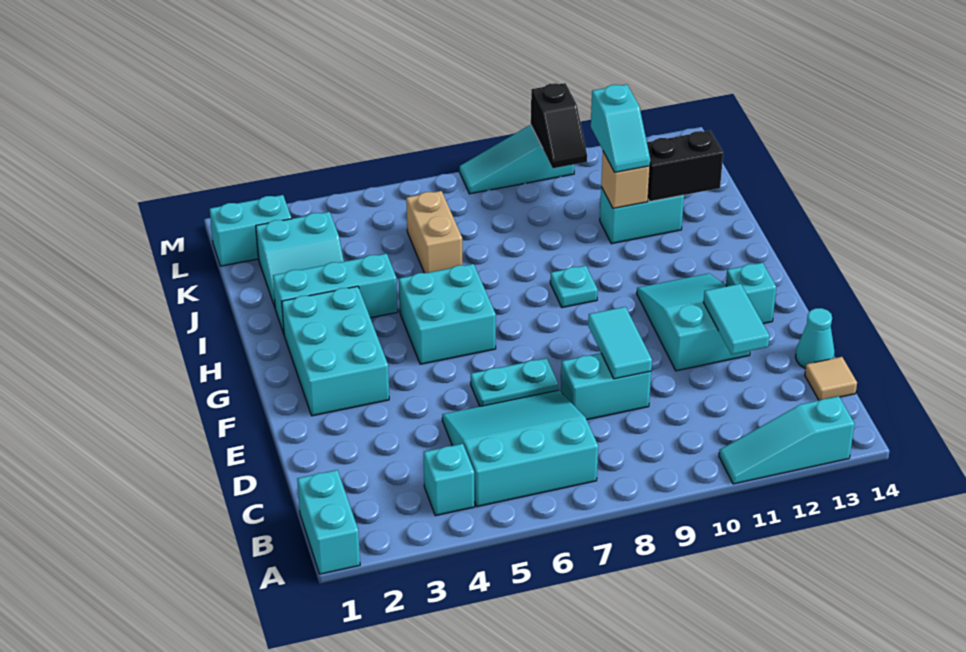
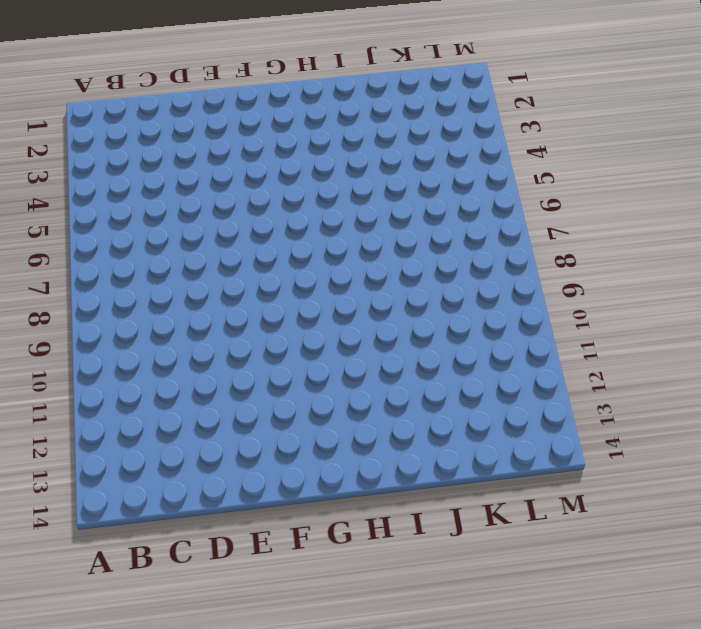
none -> cyan brick A1:B1 level 1
none -> cyan slope A11:A13 level 1 top 13
none -> cyan brick B4 level 1

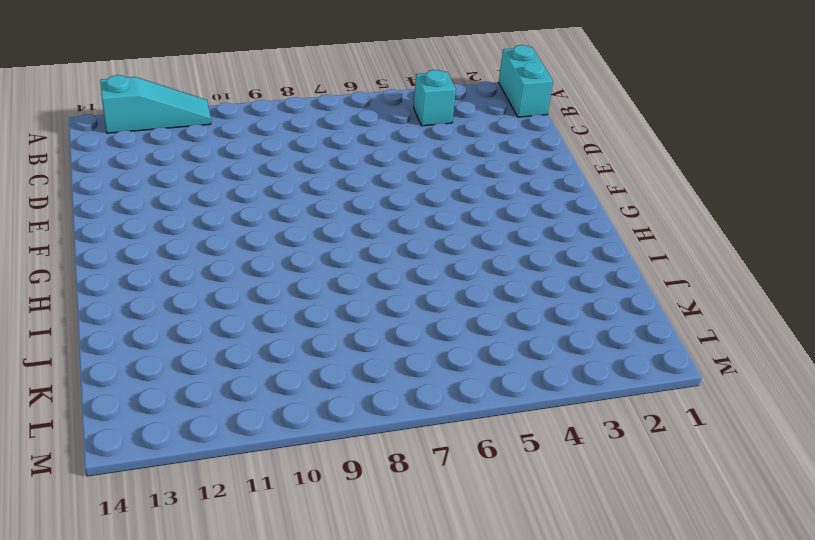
none -> cyan slope B5:D7 level 1 top B
none -> tan tile C14 level 1
none -> cyan brick D8:D9 level 1

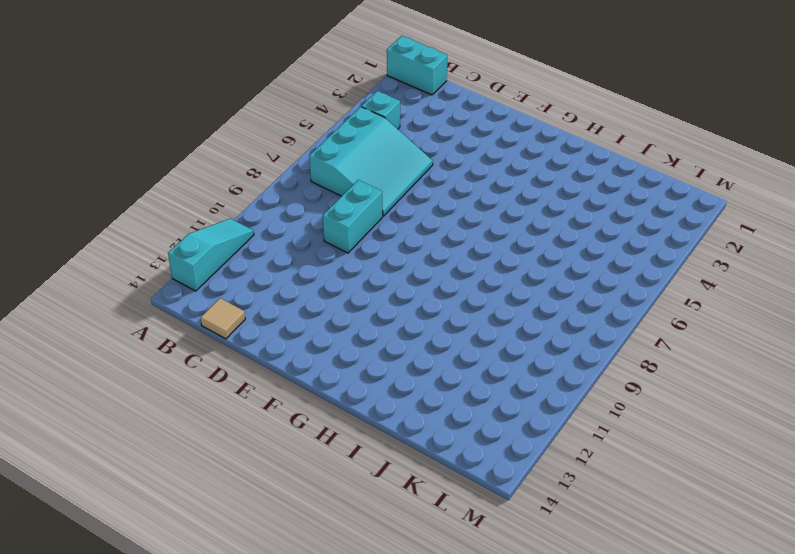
none -> cyan cone D14 level 1
none -> cyan plate E6:E7 level 1
none -> cyan slope E11:G12 level 1 top E

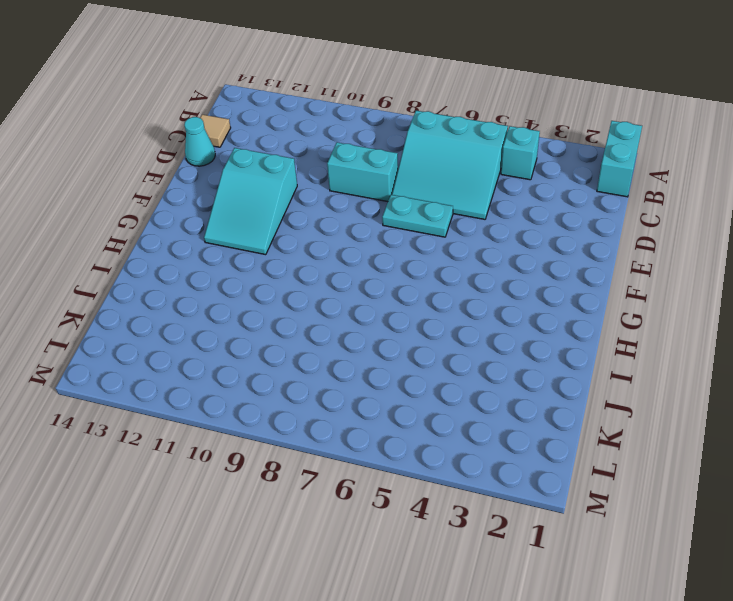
none -> cyan slope A11:A13 level 1 top 13
none -> cyan brick F2:H3 level 1
none -> cyan brick F13 level 1

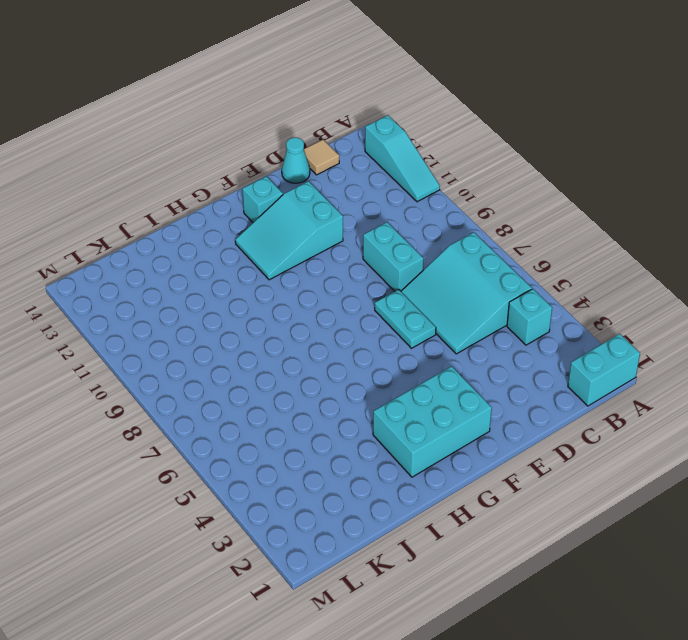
none -> cyan brick G5:H6 level 1
none -> cyan plate H9 level 1
none -> cyan brick I2:I4 level 1

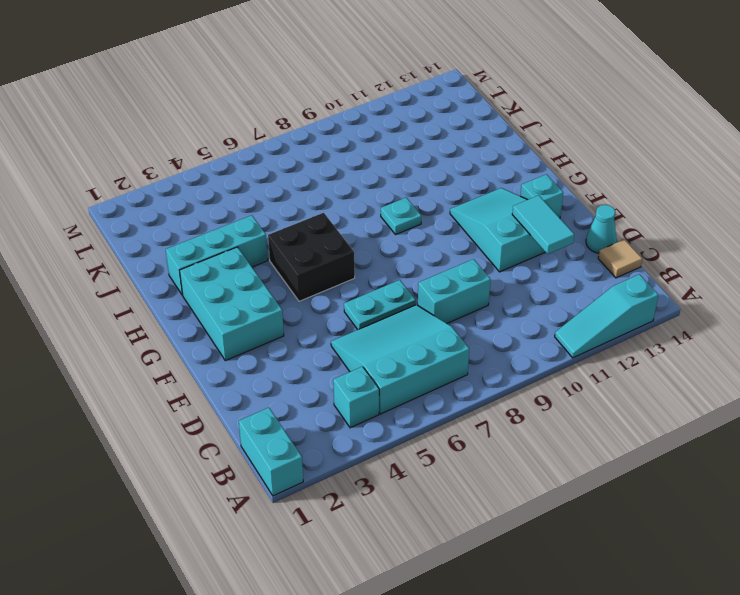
black brick G5:H6 level 1 -> cyan brick G5:H6 level 1
none -> cyan slope J2:K3 level 1 top K
none -> tan brick J6:K6 level 1
none -> cyan brick J11:J12 level 1

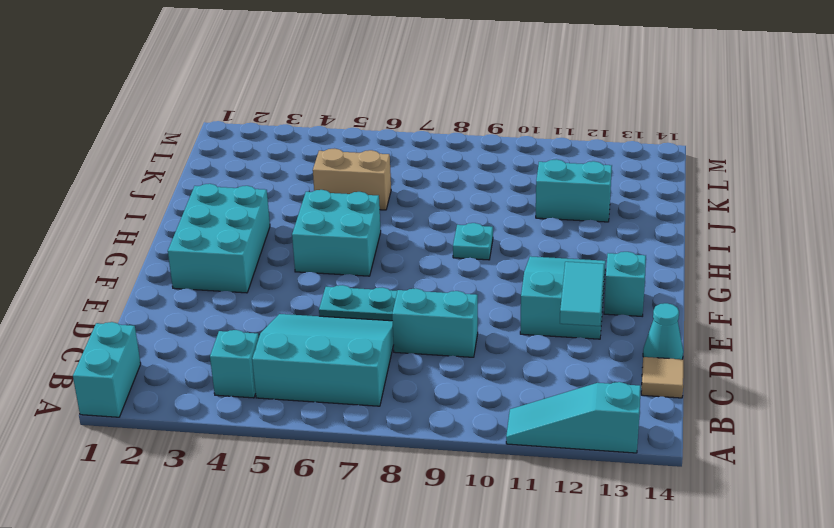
tan brick J5:J6 level 1 -> tan brick J6:K6 level 1
none -> cyan brick I2:I4 level 1
none -> cyan slope J2:K3 level 1 top K
none -> cyan brick L1:L2 level 1

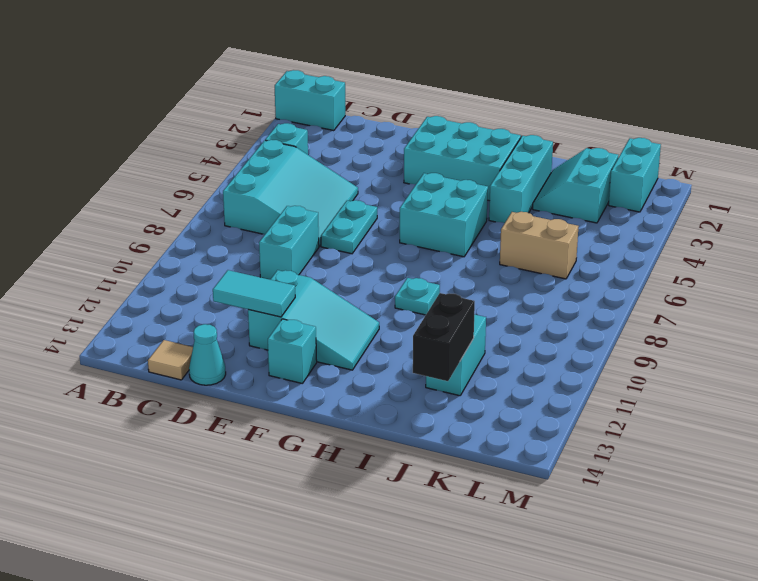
none -> cyan slope A11:A13 level 1 top 13
none -> cyan slope M8:M10 level 1 top 10
none -> cyan tile D9:E9 level 2

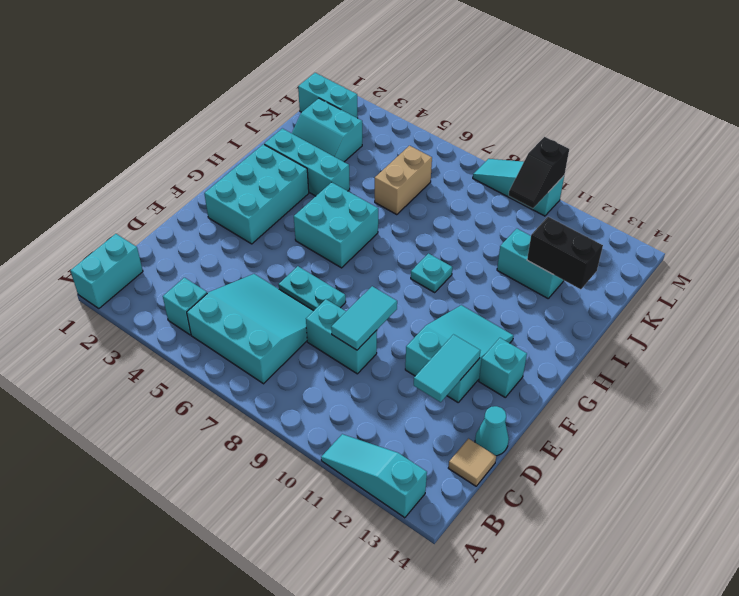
none -> tan brick J11 level 2
none -> cyan slope J11:K11 level 3 top K

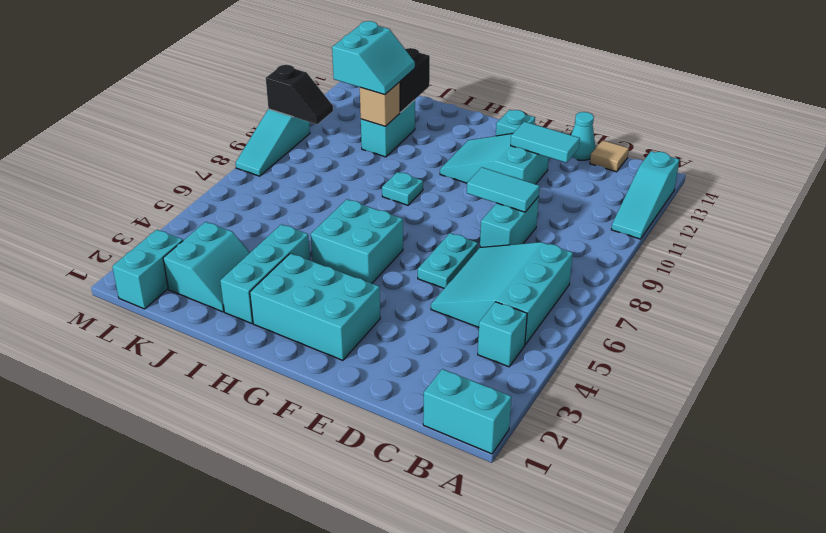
cyan slope J11:K12 level 3 top K -> cyan slope J11:K11 level 3 top K
none -> tan brick J6:K6 level 1

